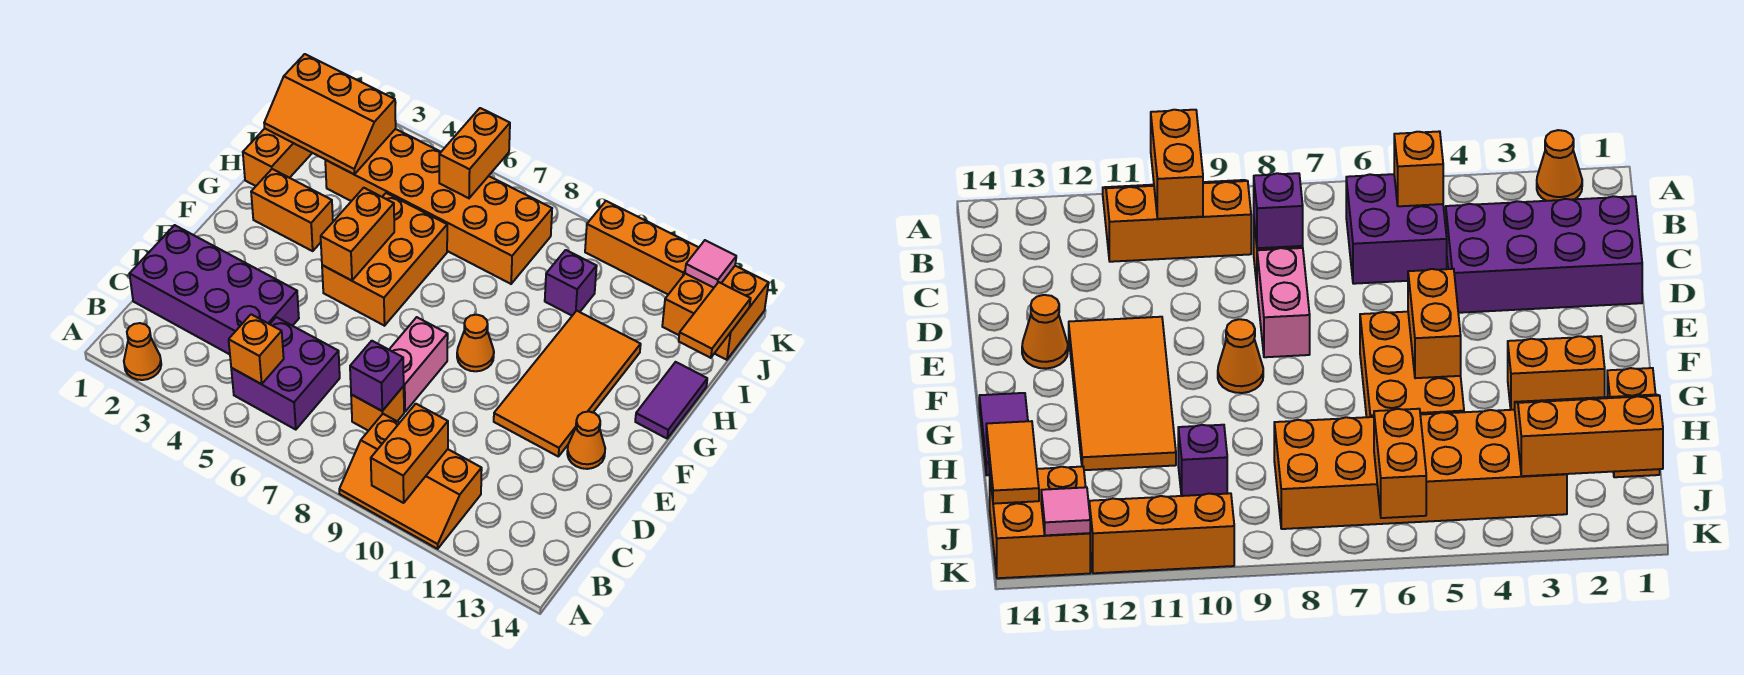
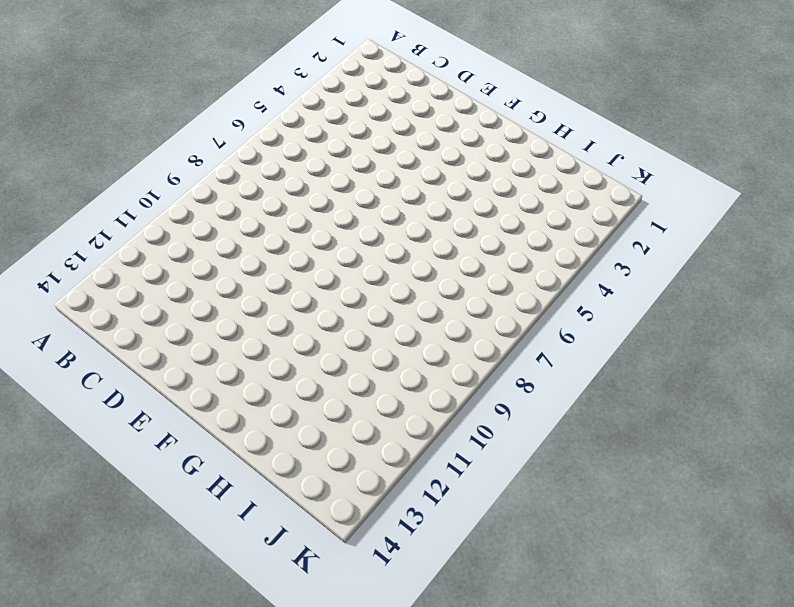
none -> orange cone A2 level 1
none -> orange slope A9:B11 level 1 top B
none -> purple brick B5:C6 level 1

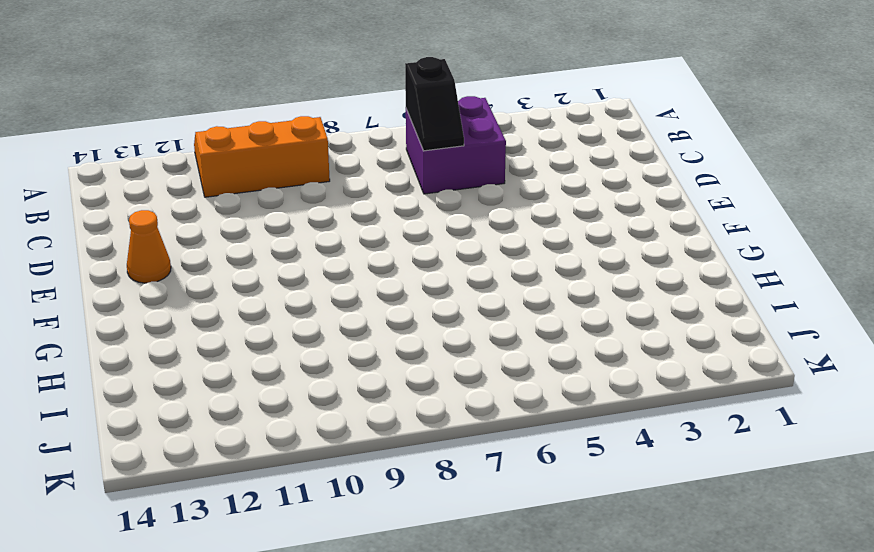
black slope B6:C6 level 2 top B -> none
none -> orange cone A2 level 1
none -> purple brick C1:D4 level 1
none -> orange brick C8 level 1

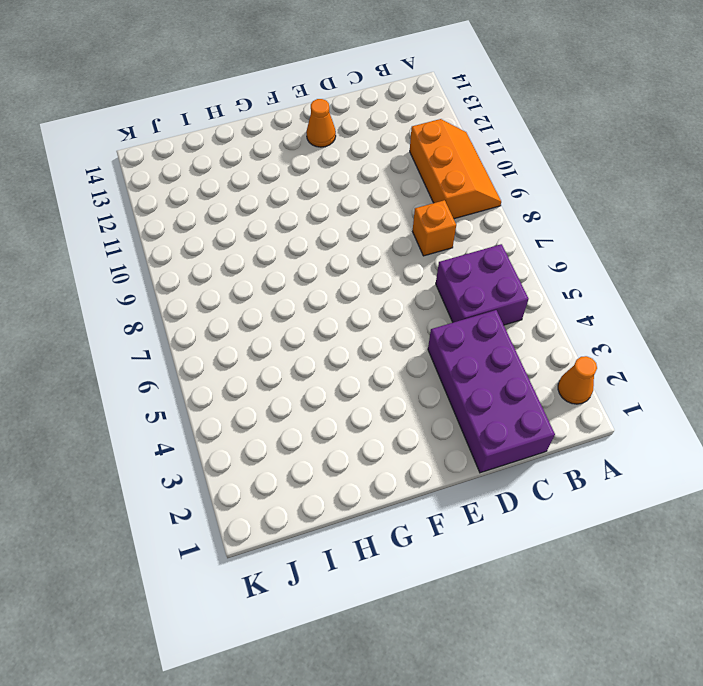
none -> pink brick D8:E8 level 1
none -> orange tile E11:H12 level 1
none -> orange brick F5:H6 level 1

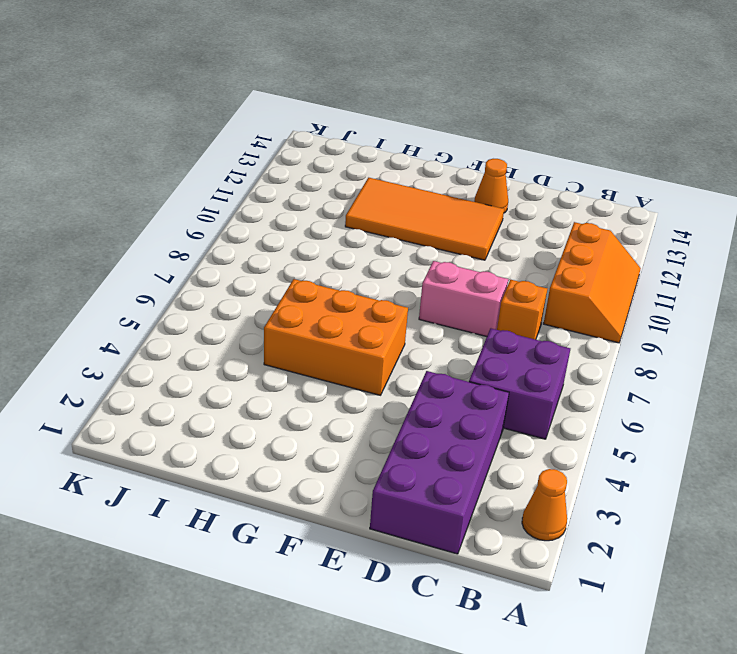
none -> orange cone F9 level 1
none -> orange brick G2:G3 level 1
none -> purple tile G14:H14 level 1

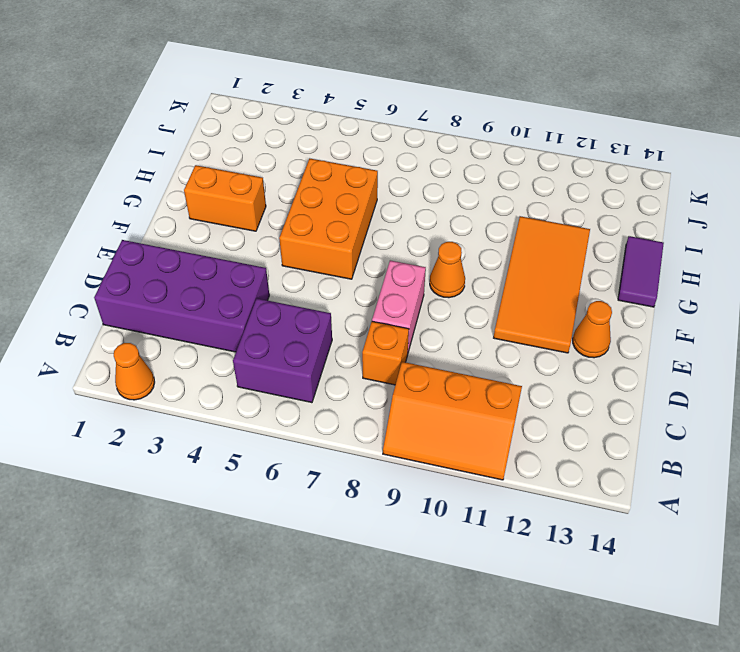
none -> orange brick H1:I1 level 1
none -> orange brick I3:J8 level 1
none -> purple brick I10 level 1

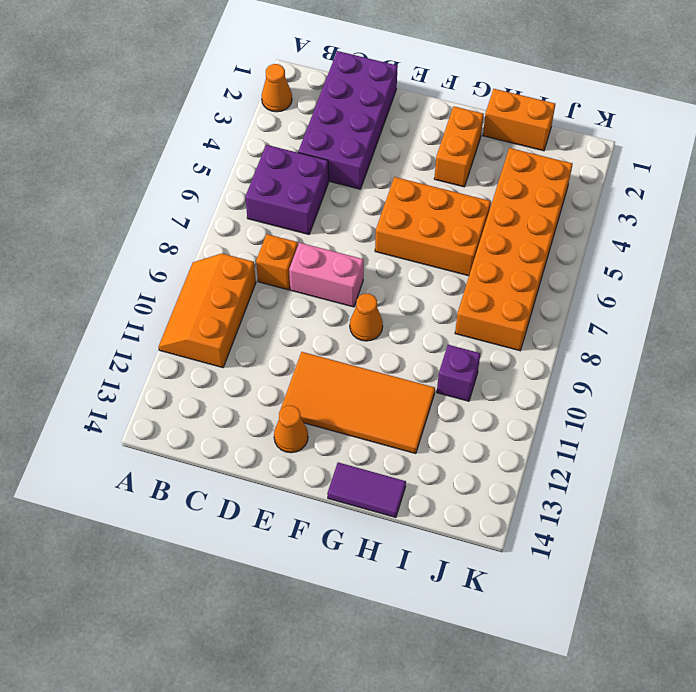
none -> orange brick J13:K14 level 1
none -> orange brick K10:K12 level 1
none -> orange brick A10:B10 level 2

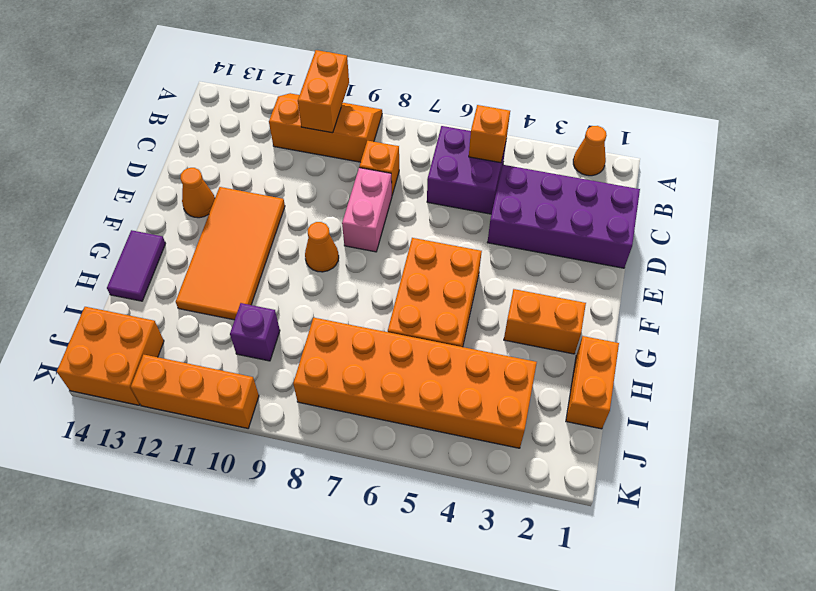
none -> purple brick C8 level 2
none -> orange brick F5:G5 level 2
none -> orange slope I1:J3 level 2 top J

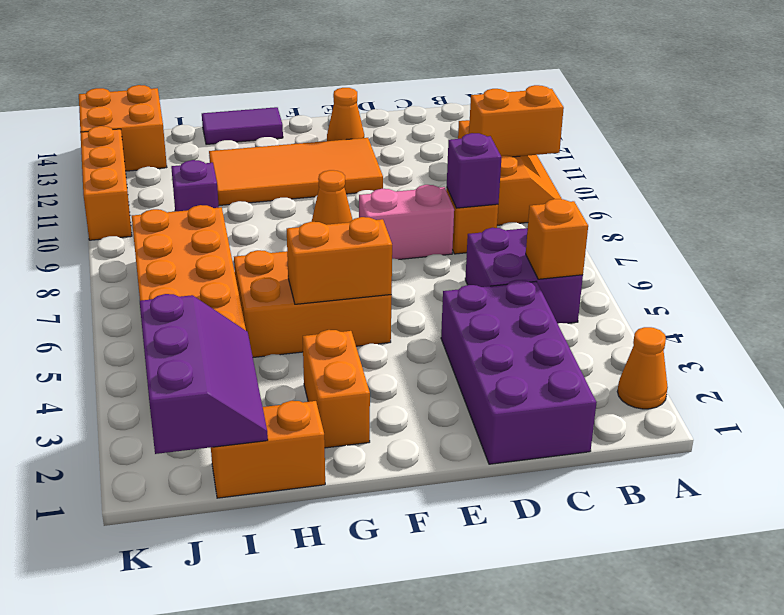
purple slope I1:J3 level 2 top J -> orange slope I1:J3 level 2 top J
none -> orange tile I14:J14 level 2
none -> orange brick J6:K6 level 2
none -> pink tile K13 level 2

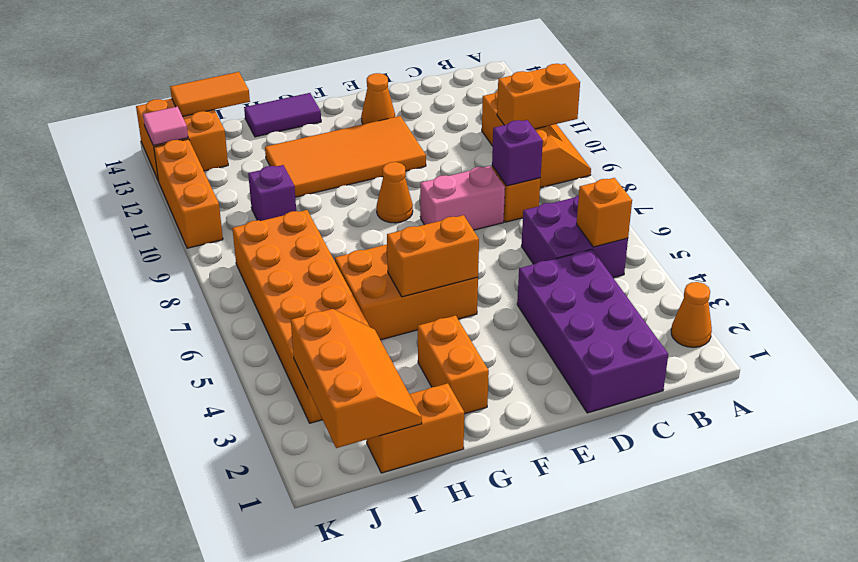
none -> orange brick J6:K6 level 2

